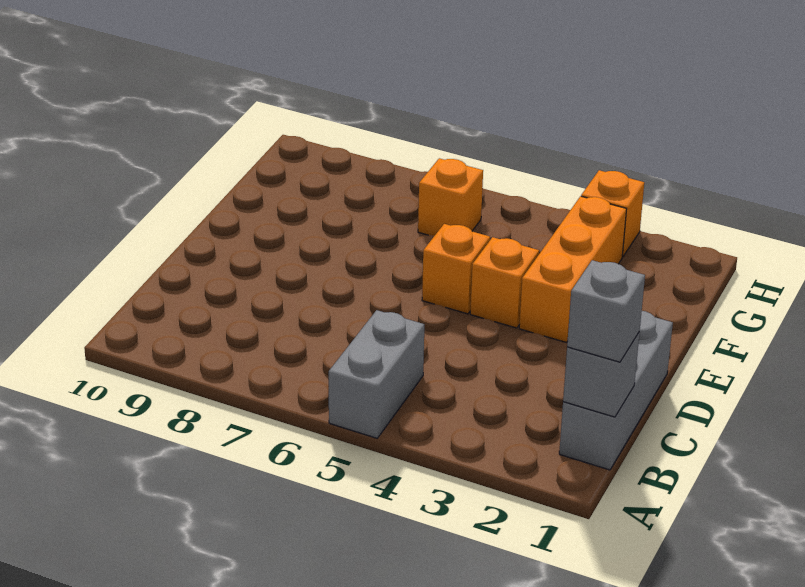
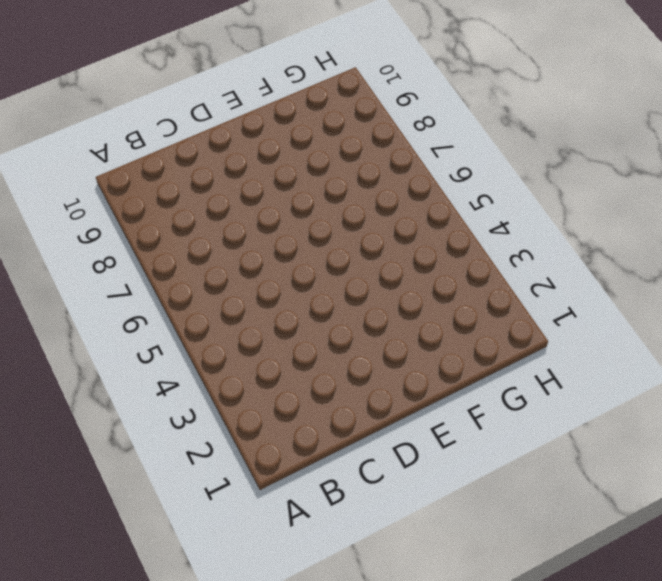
none -> grey brick A5:B5 level 1
none -> grey brick B1:D1 level 1

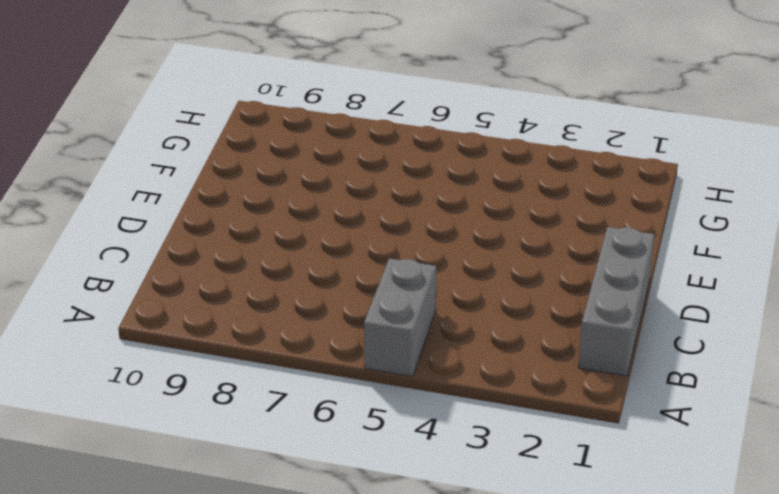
none -> orange brick E3:G3 level 1
none -> orange brick E4 level 1

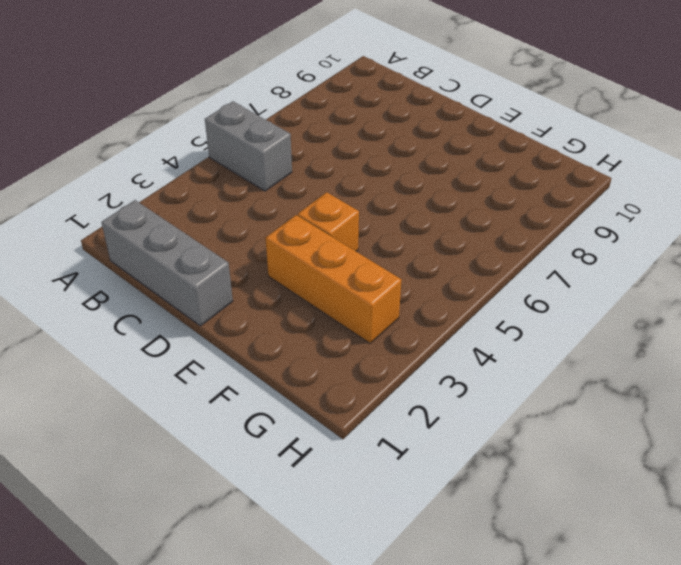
none -> orange brick E5 level 1
none -> orange brick G6 level 1

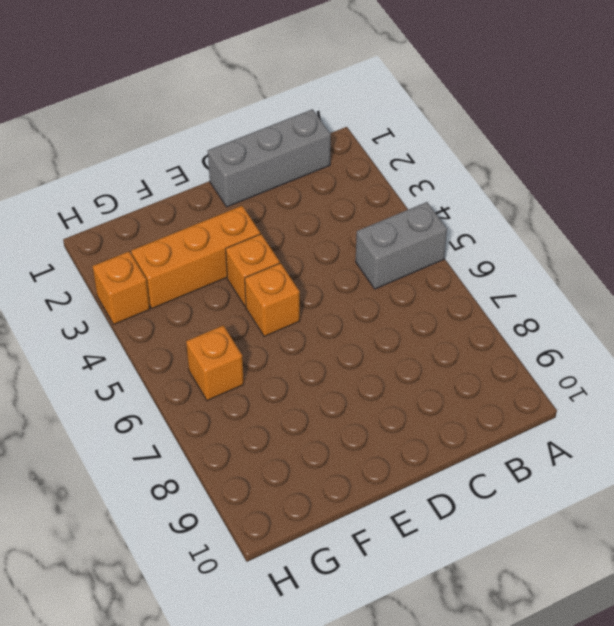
none -> grey brick B1 level 2
none -> grey brick B1 level 3

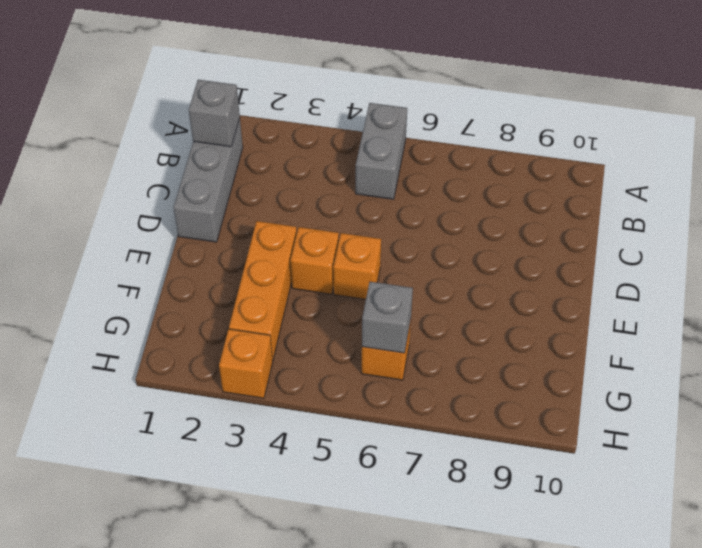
grey brick G6 level 2 -> grey brick B1 level 3

